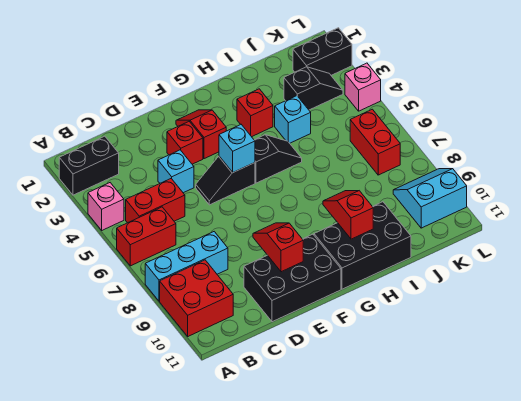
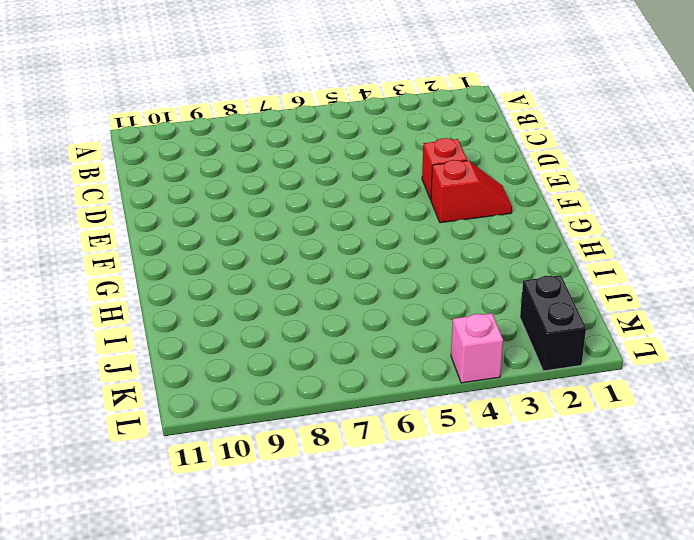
none -> black brick A2:B2 level 1
none -> pink brick A4 level 1
none -> red brick A6:B6 level 1

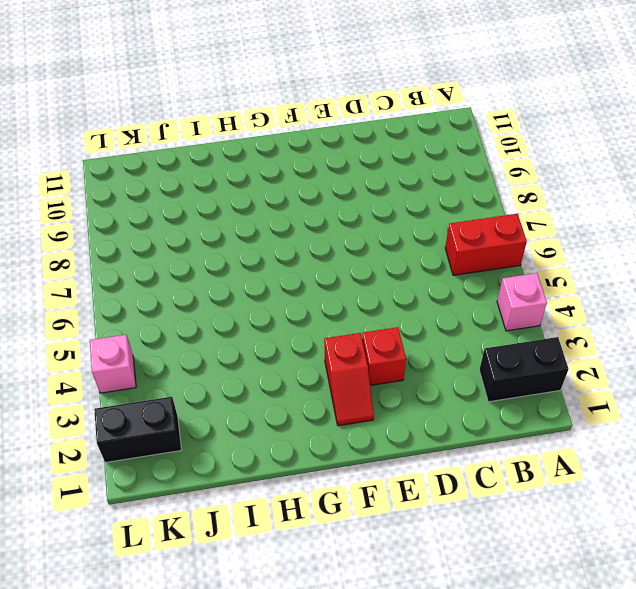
none -> cyan brick A8:C8 level 1
none -> red brick A9:B10 level 1
none -> red brick B5:C5 level 1

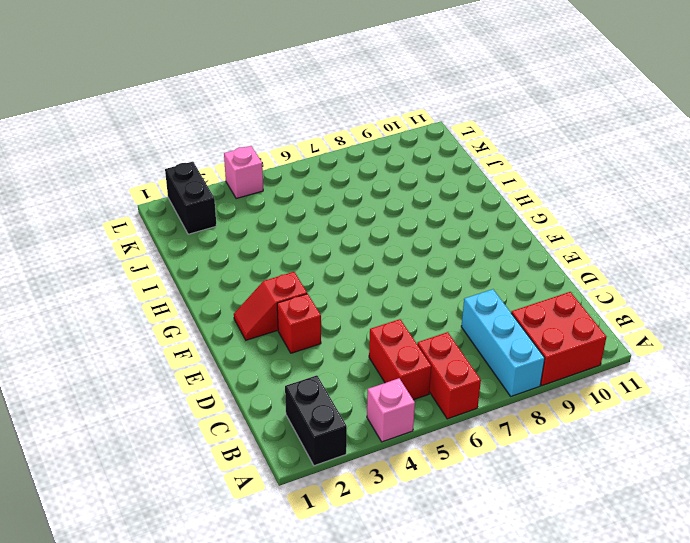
none -> cyan brick D4 level 1
none -> black brick D10:F11 level 1
none -> black slope E5:F5 level 1 top F

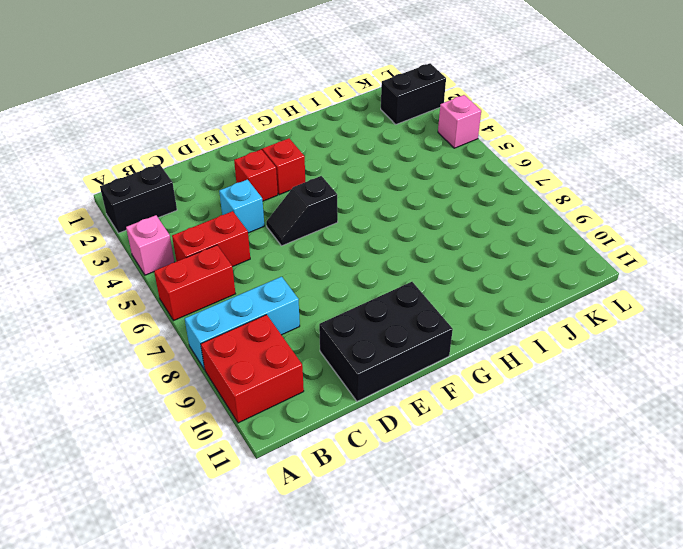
none -> black slope G5:H5 level 1 top G
none -> black brick G10:I11 level 1
none -> red brick H3 level 1

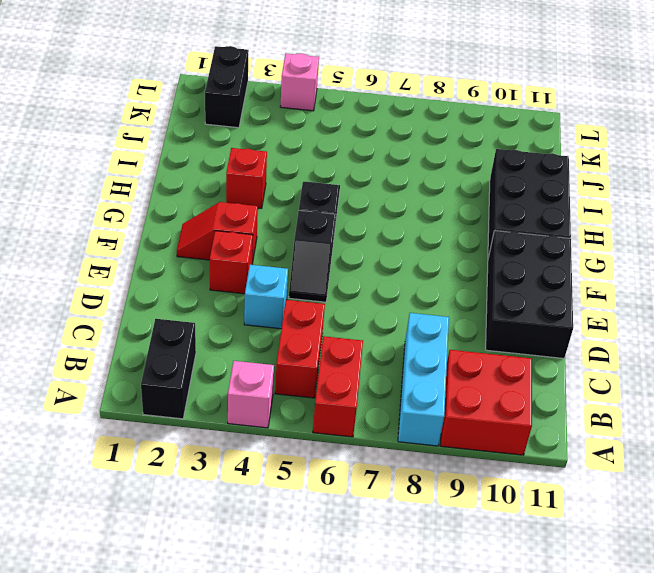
none -> cyan brick I4 level 1
none -> black slope J3:K3 level 1 top J
none -> red brick K6:K7 level 1

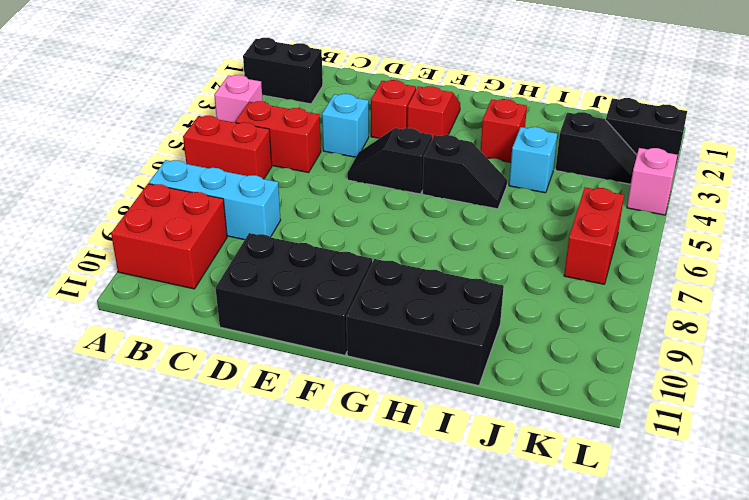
none -> cyan slope K9:L10 level 1 top 10
none -> red slope E9:E10 level 2 top 10
none -> cyan brick F5 level 2

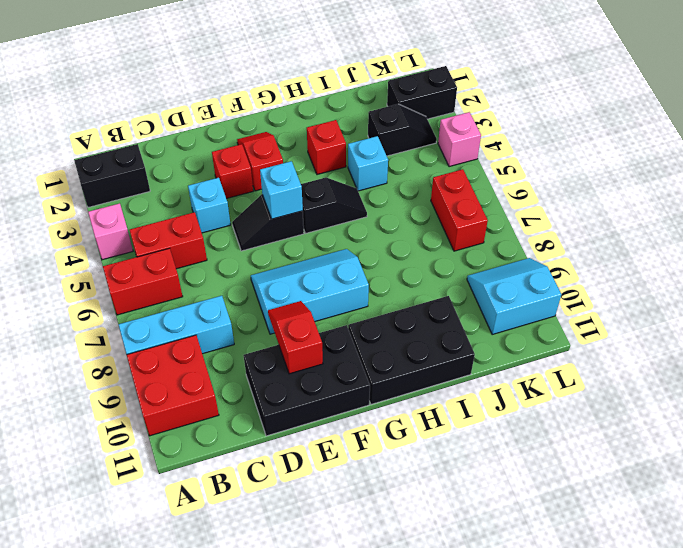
cyan slope E7:G8 level 1 top 8 -> none
none -> red slope H9:H10 level 2 top 10

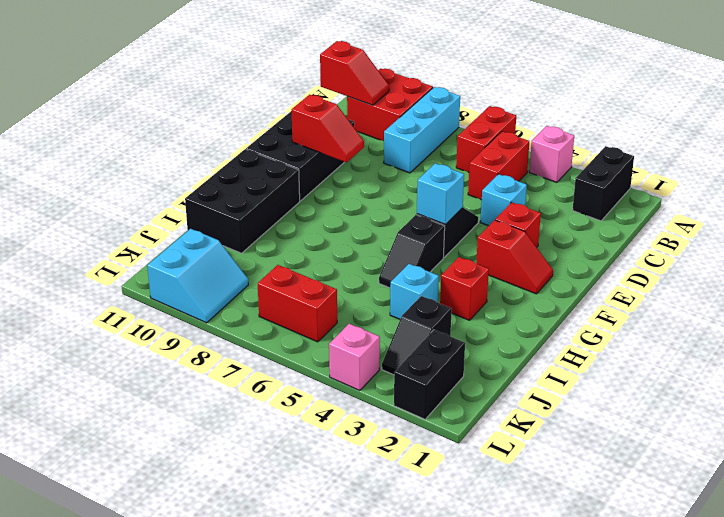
red slope B10:B11 level 2 top 11 -> red slope H9:H10 level 2 top 10

